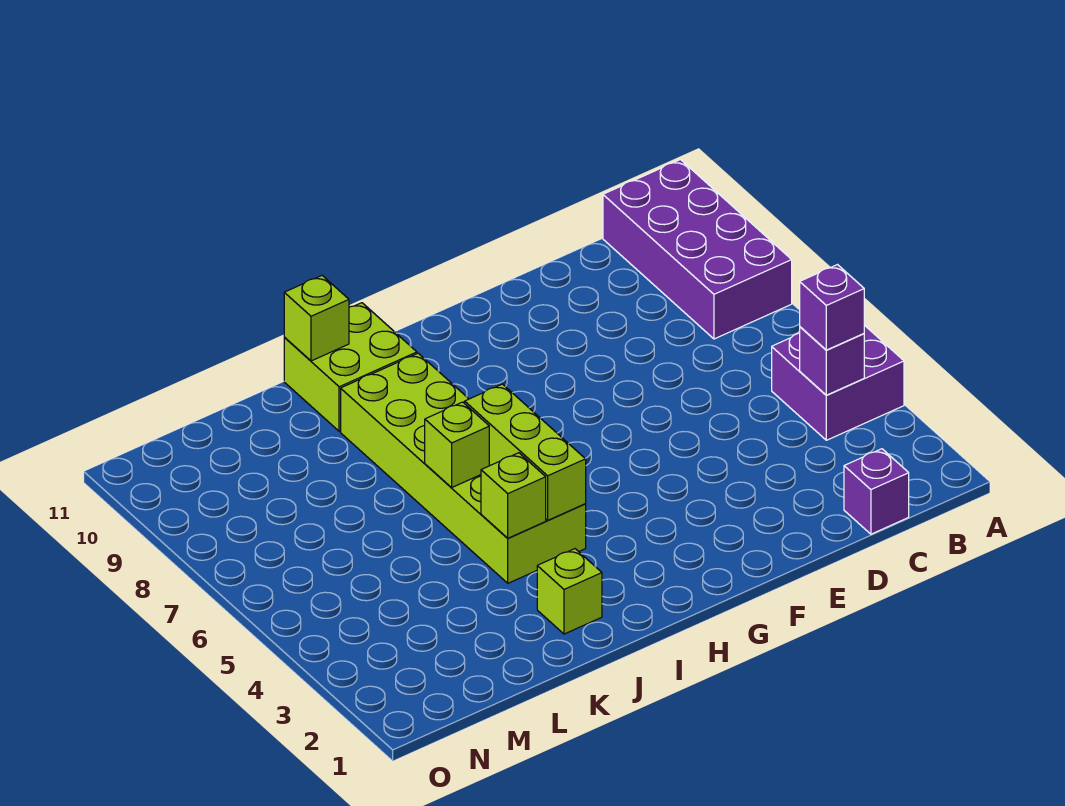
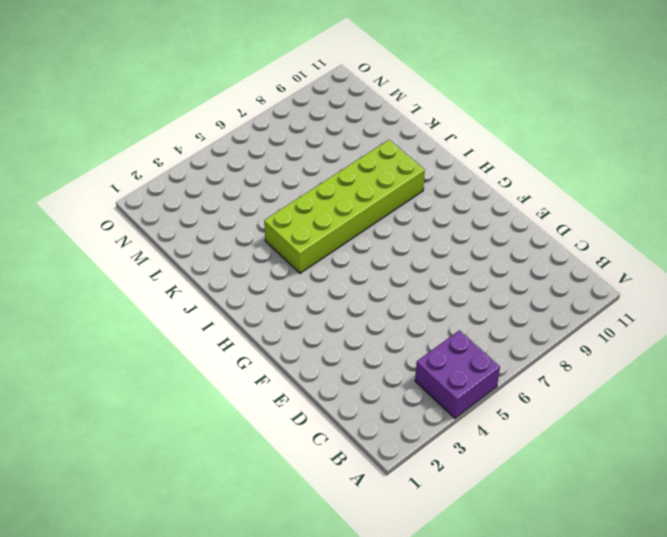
none -> purple brick A8:B11 level 1
none -> purple brick C1 level 1
none -> lime brick I10:J11 level 1

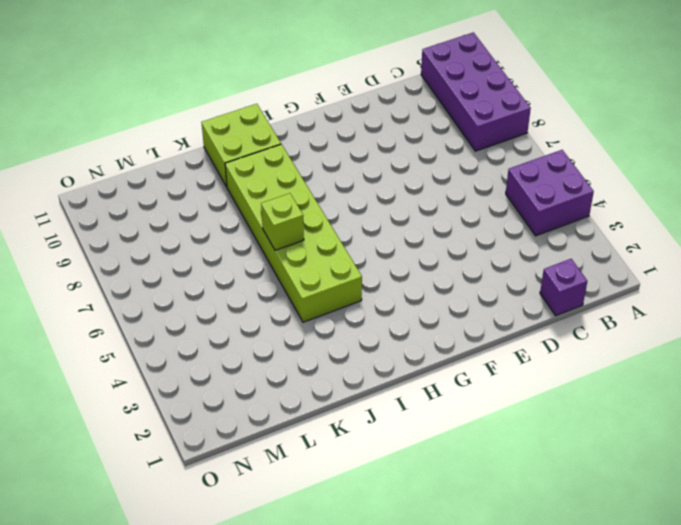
none -> lime brick J2 level 1
none -> purple brick B4 level 2
none -> lime brick I4:I6 level 2

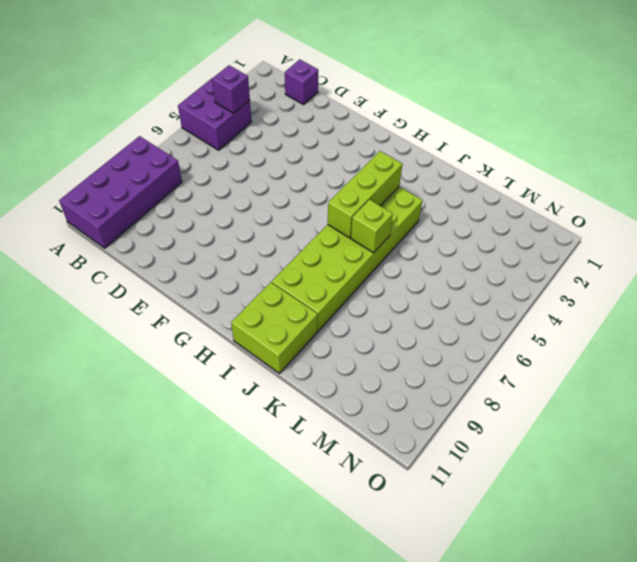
none -> lime brick J2 level 1
none -> lime brick J4 level 2
none -> lime brick J11 level 2

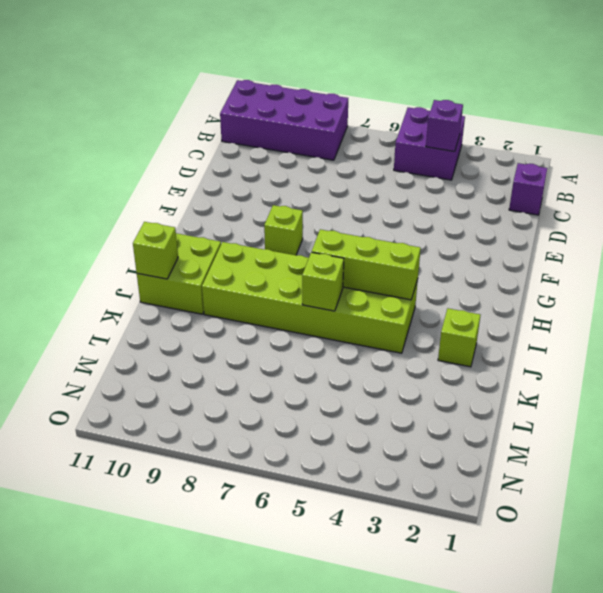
lime brick G8 level 1 -> lime brick J4 level 2
none -> purple brick B4 level 3

